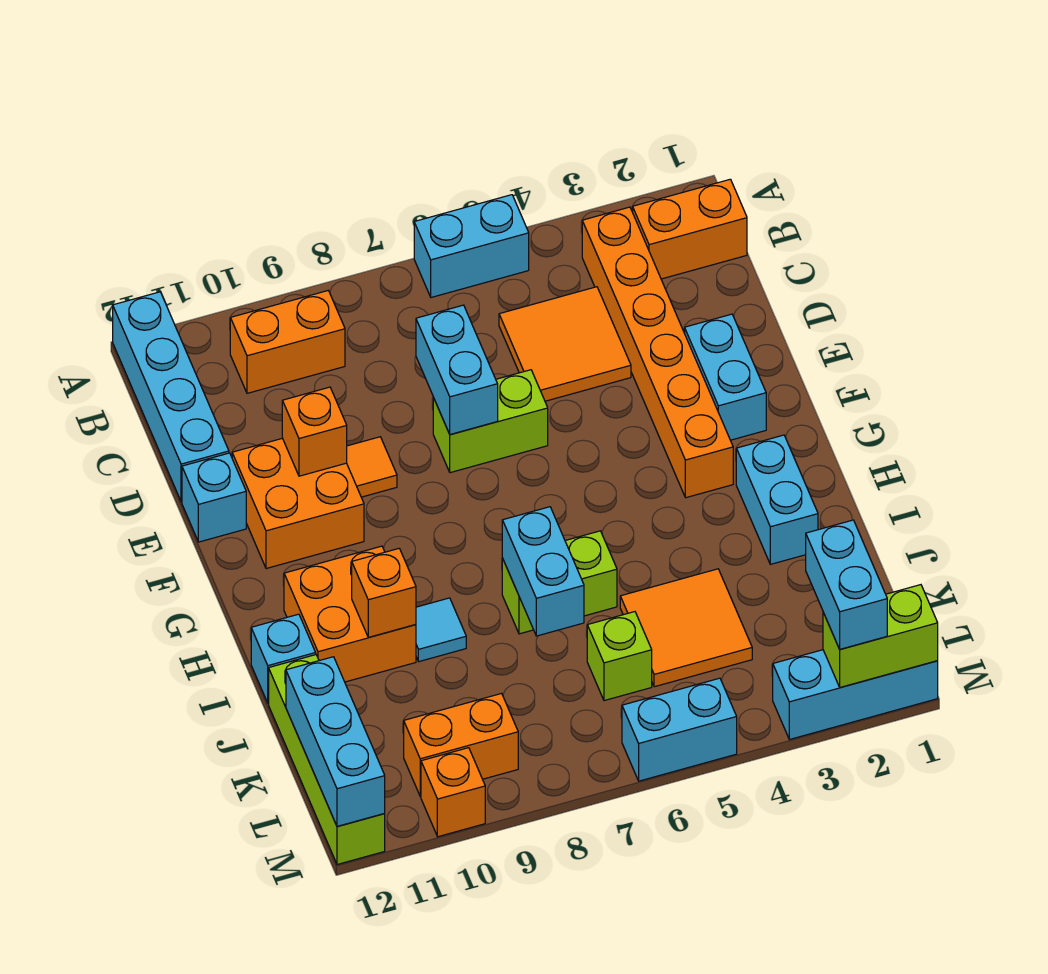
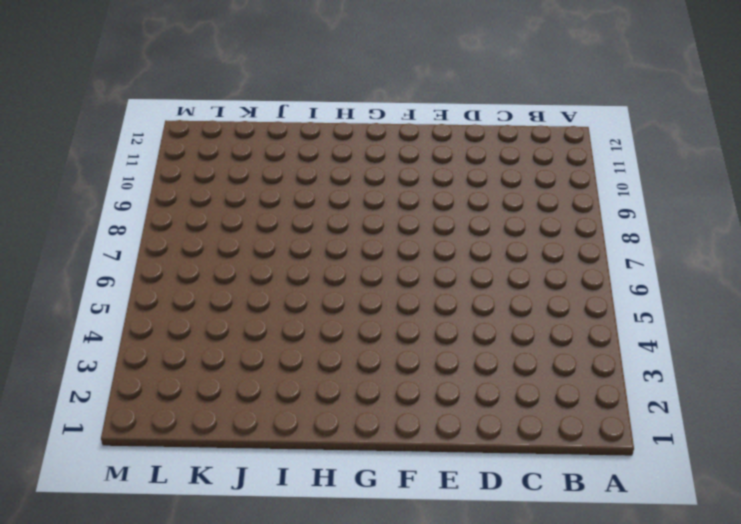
none -> cyan brick A5:A6 level 1
none -> cyan brick A12:D12 level 1
none -> orange brick B1:B2 level 1
none -> orange brick B3:G3 level 1

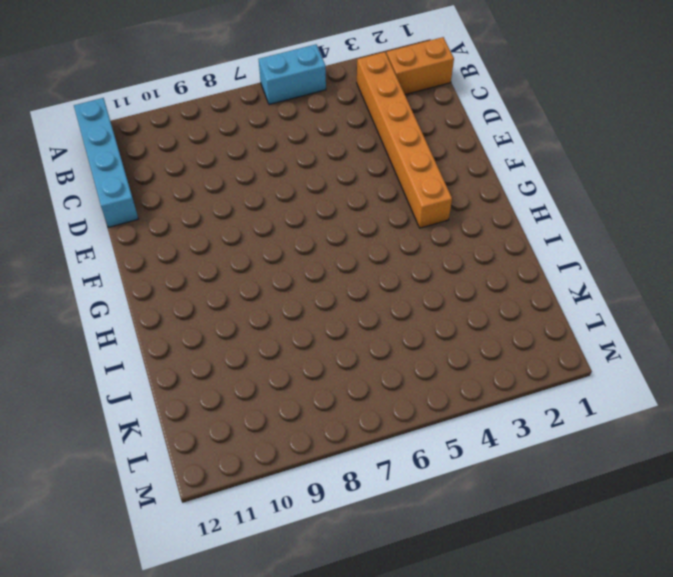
none -> orange brick B9:B10 level 1
none -> orange tile C4:D5 level 1
none -> cyan brick E2:F2 level 1
none -> lime brick E6:E7 level 1

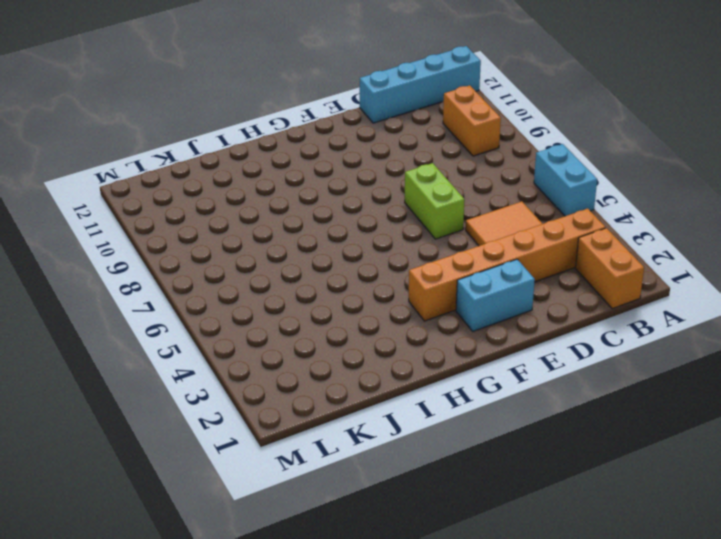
none -> orange tile E9 level 1
none -> orange brick E10:F11 level 1
none -> cyan brick E12 level 1
none -> cyan brick H2:I2 level 1

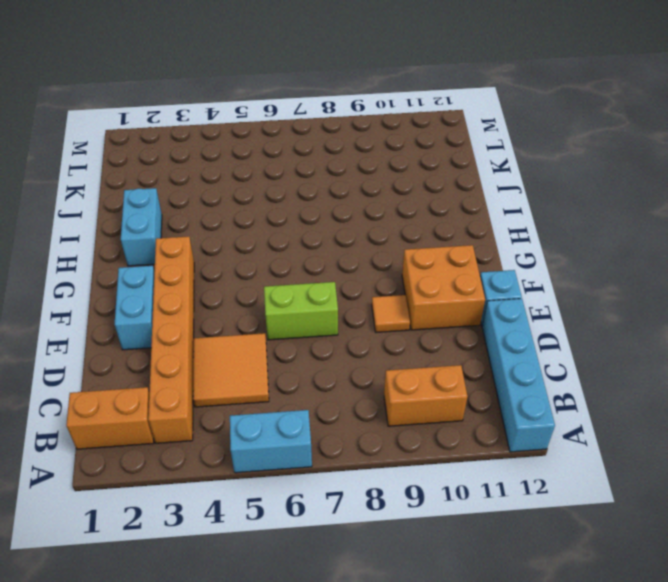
none -> orange brick H10:I11 level 1
none -> lime brick I6:I7 level 1
none -> cyan tile I9 level 1
none -> cyan brick I12 level 1

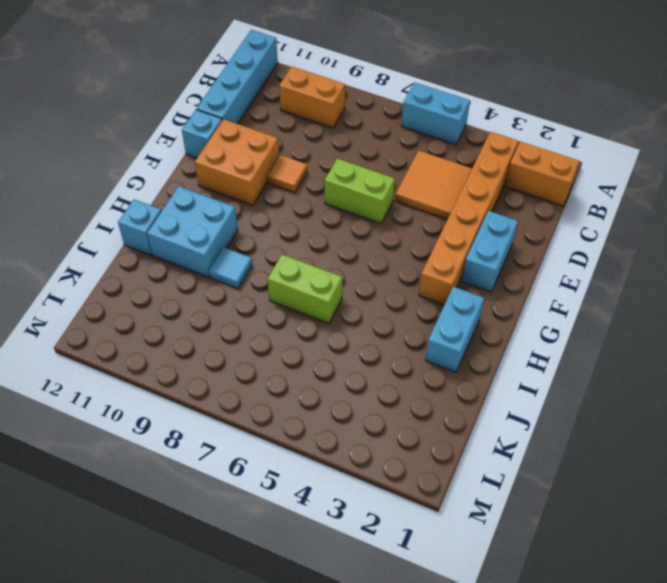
cyan brick H10:I11 level 1 -> orange brick H10:I11 level 1
none -> orange tile J4:K5 level 1
none -> lime brick J12:M12 level 1
none -> lime brick K6 level 1
none -> orange brick L9:L10 level 1

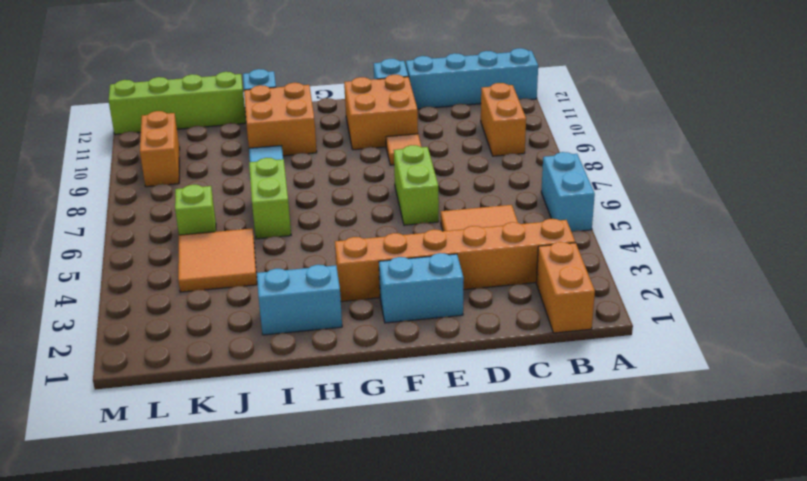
none -> cyan brick M1:M3 level 1
none -> cyan brick M5:M6 level 1
none -> orange brick M10 level 1
none -> cyan brick D7:E7 level 2

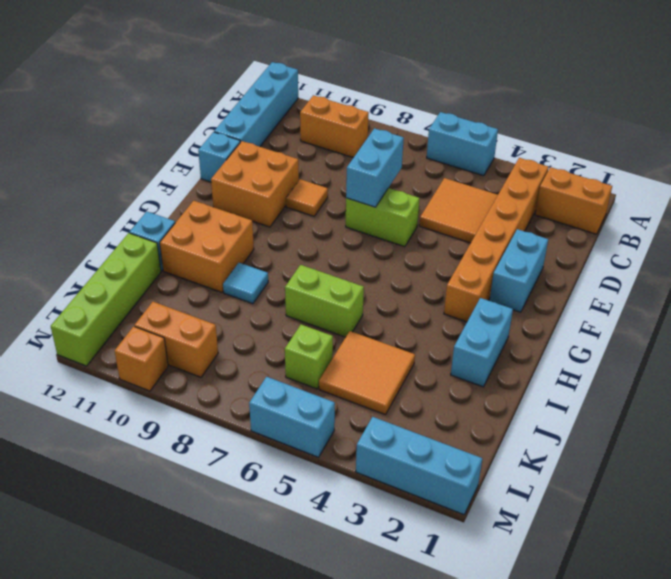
none -> orange brick E10 level 2
none -> cyan brick I7:J7 level 2
none -> orange brick I10 level 2
none -> cyan brick K12:M12 level 2

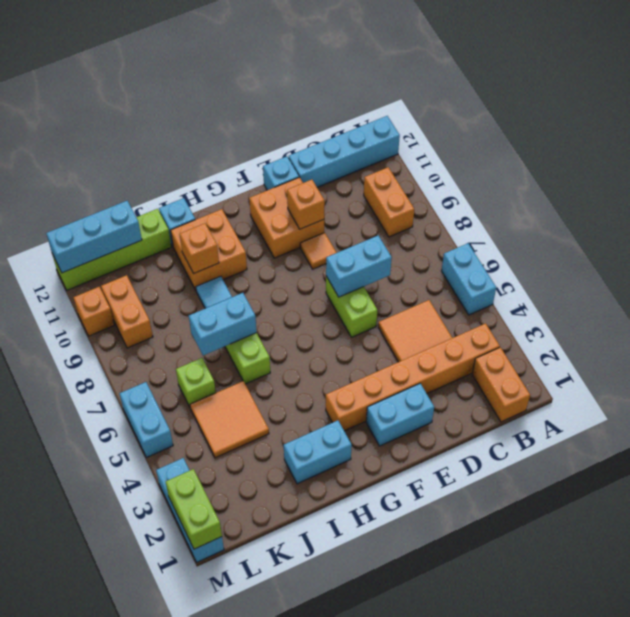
none -> cyan brick L2:M2 level 3

